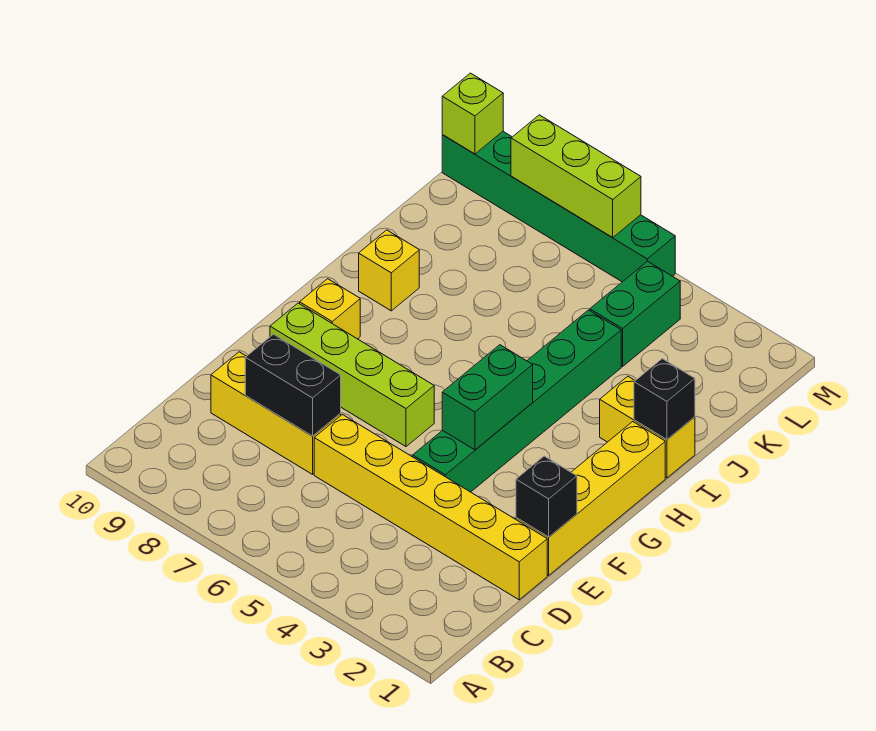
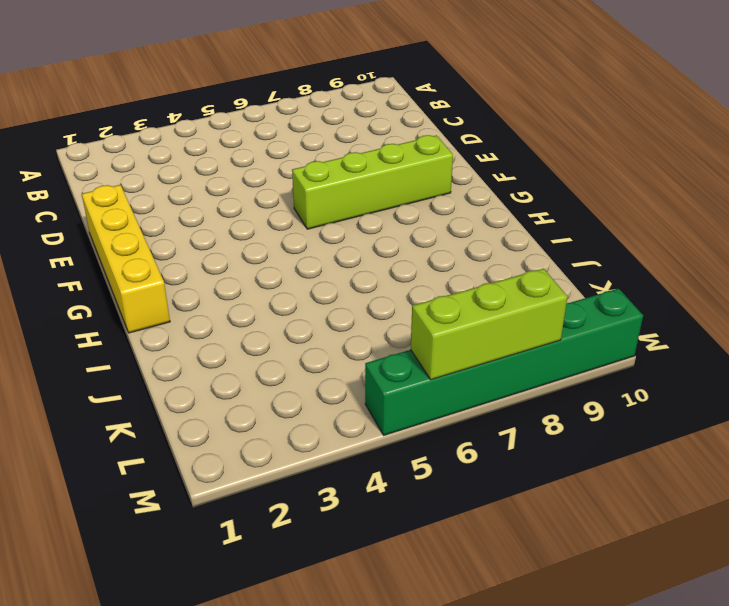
none -> yellow brick D1:D6 level 1
none -> yellow brick D7:D9 level 1
none -> green brick E4:J4 level 1

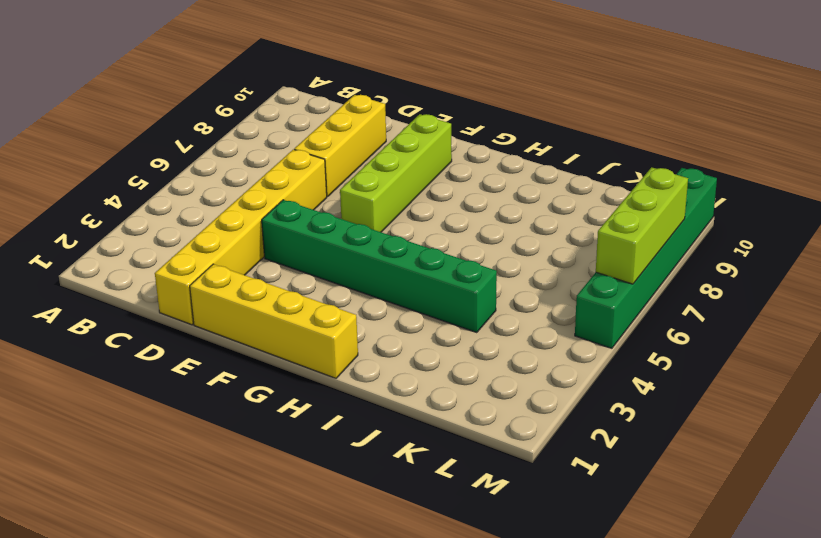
none -> yellow brick G9 level 1
none -> yellow brick I1:I2 level 1
none -> yellow brick I9 level 1

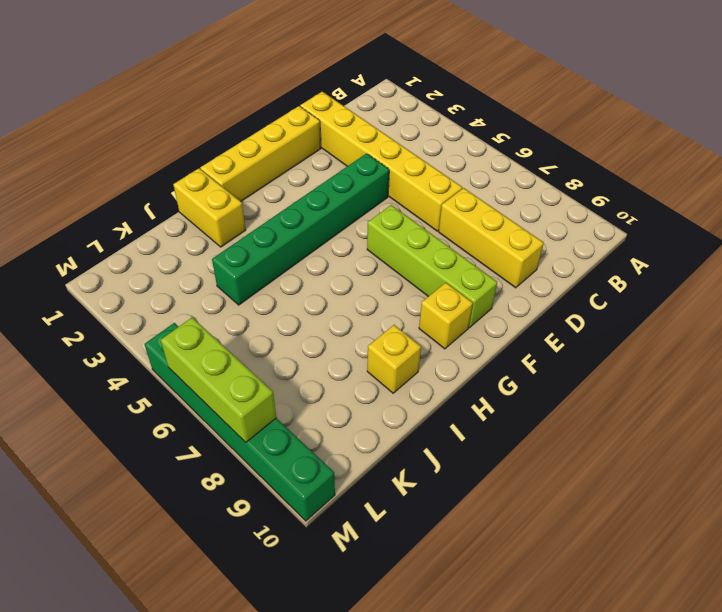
none -> green brick K4:L4 level 1
none -> black brick D7:D8 level 2
none -> black brick E1 level 2

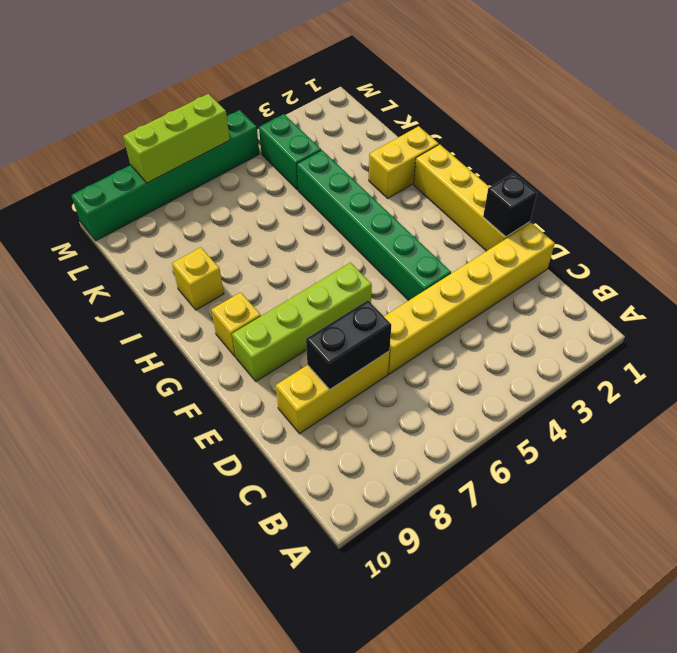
none -> green brick F4:G4 level 2
none -> black brick I1 level 2
none -> lime brick M10 level 2

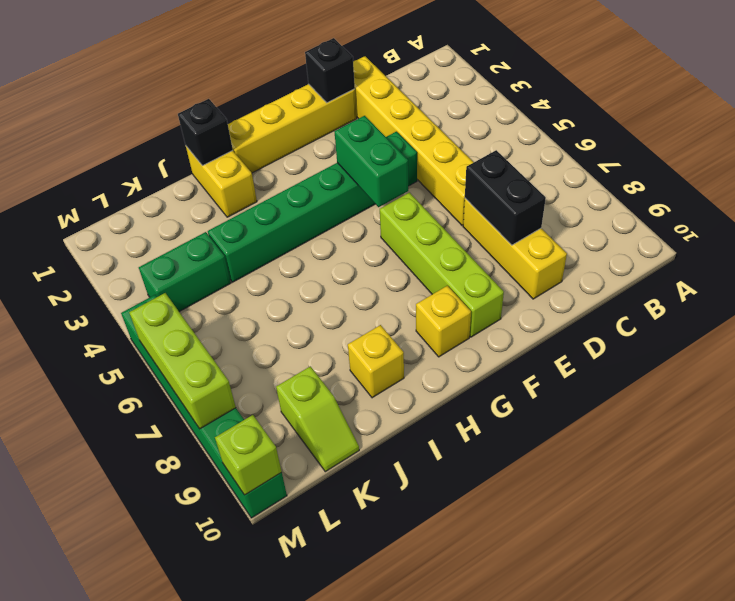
green brick F4:F5 level 2 -> green brick F4:G4 level 2
lime slope K9:K10 level 1 top 9 -> none

